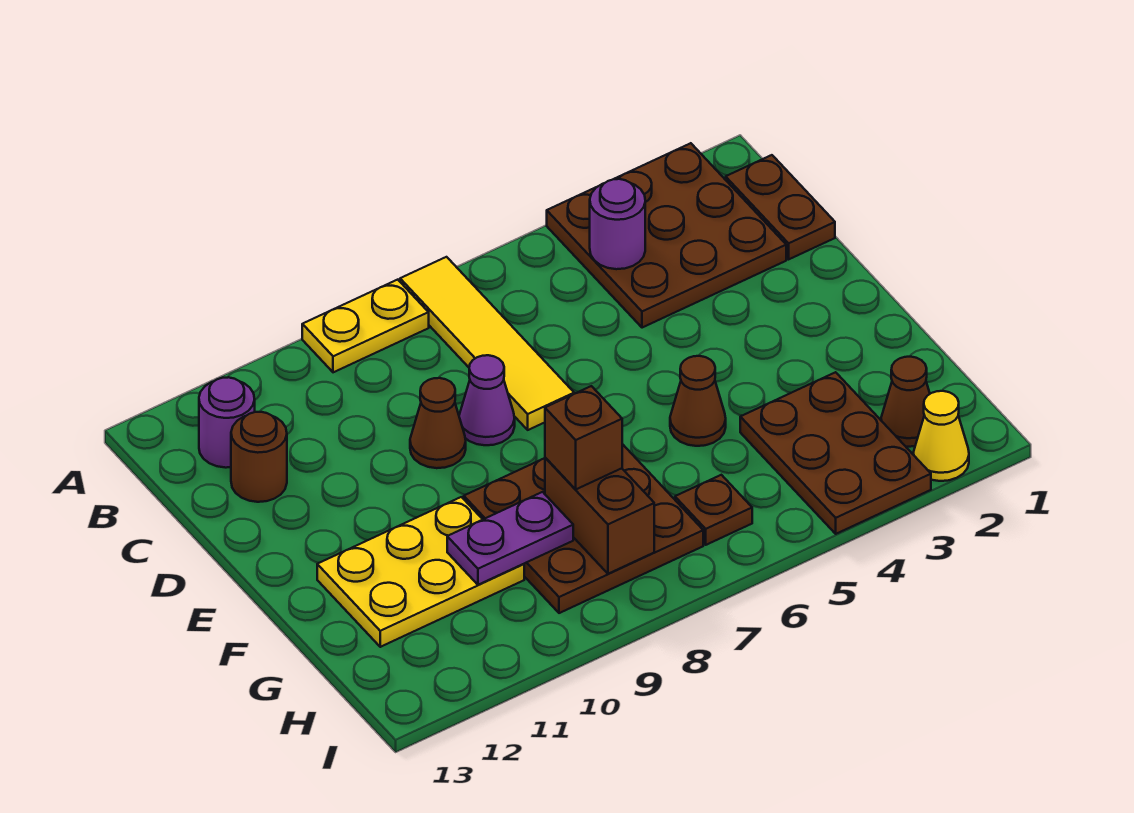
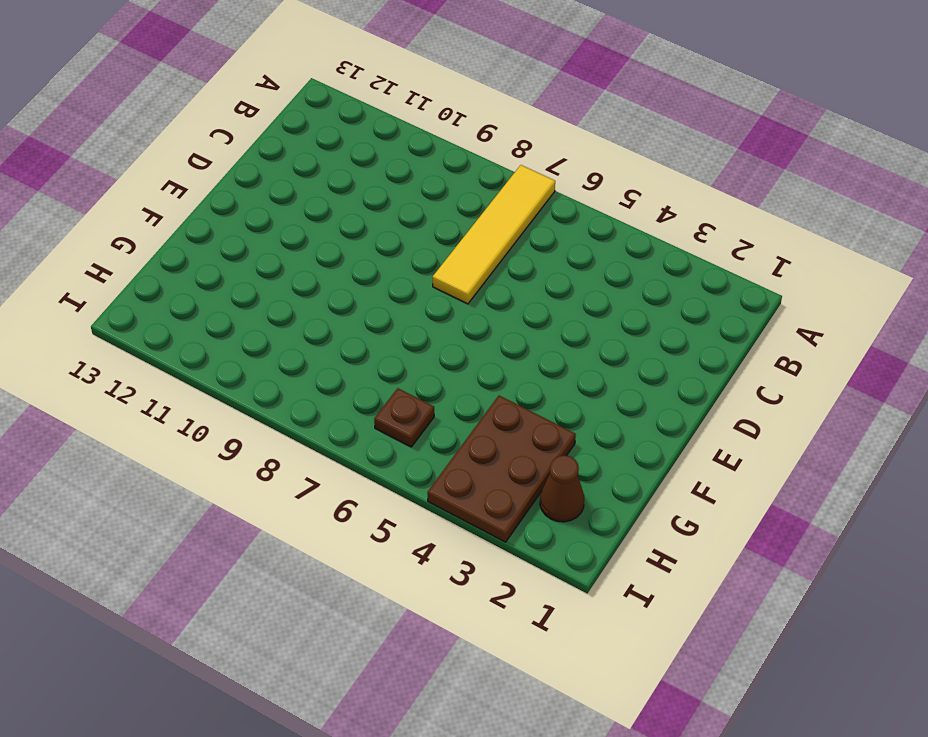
none -> brown plate A2:C4 level 1
none -> yellow plate A8:A9 level 1
none -> brown plate B1:C1 level 1

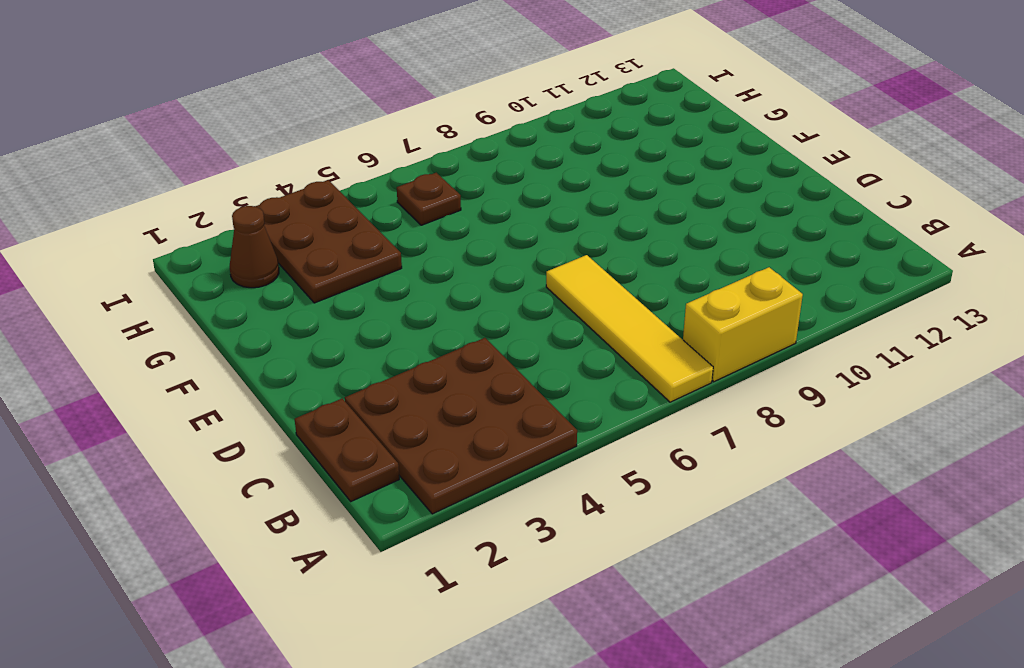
yellow brick A8:A9 level 1 -> yellow plate A8:A9 level 1
none -> purple round brick B12 level 1
none -> brown round brick C12 level 1
none -> purple cone D8 level 1

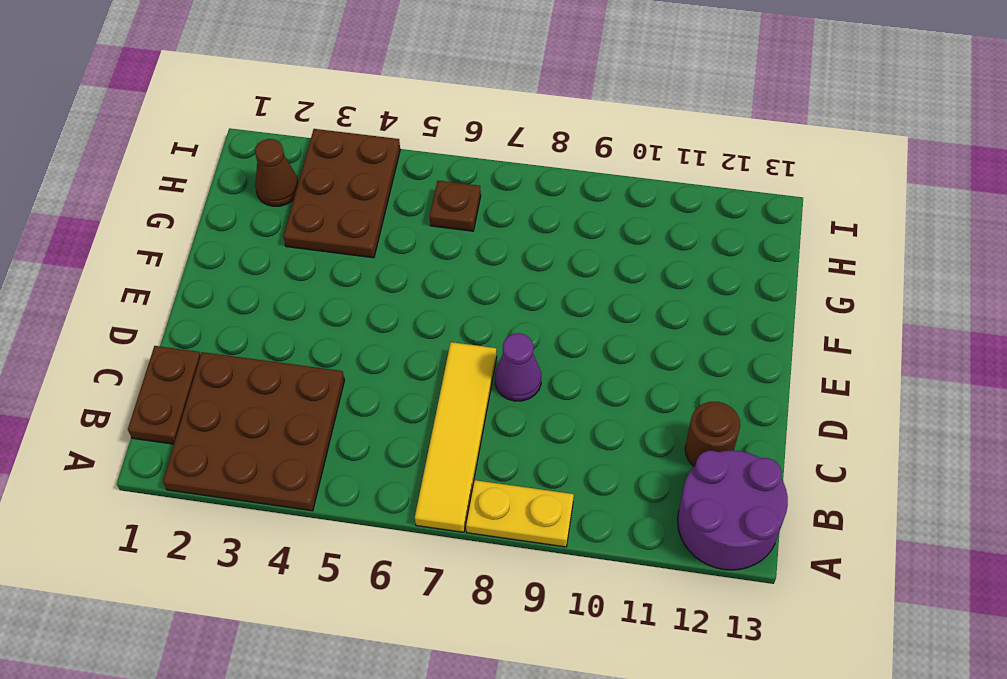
purple round brick A12:B13 level 1 -> purple round brick B12 level 1
none -> brown cone D9 level 1
none -> brown cone F5 level 1
none -> brown plate F7:H9 level 1

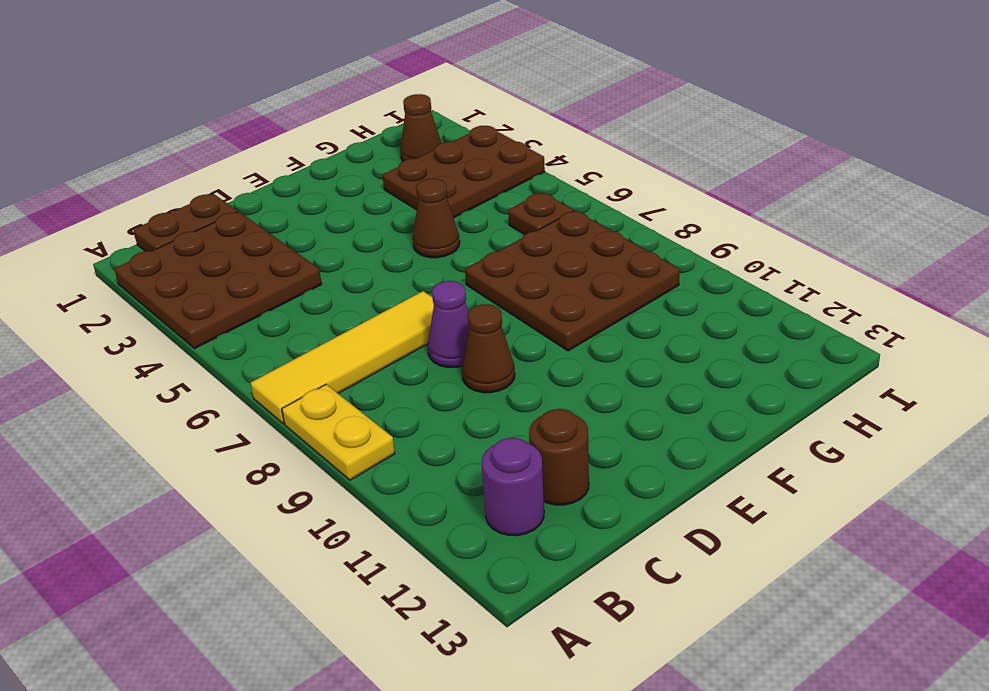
none -> yellow plate F10:G12 level 1
none -> yellow cone I2 level 1
none -> purple round brick B4 level 2

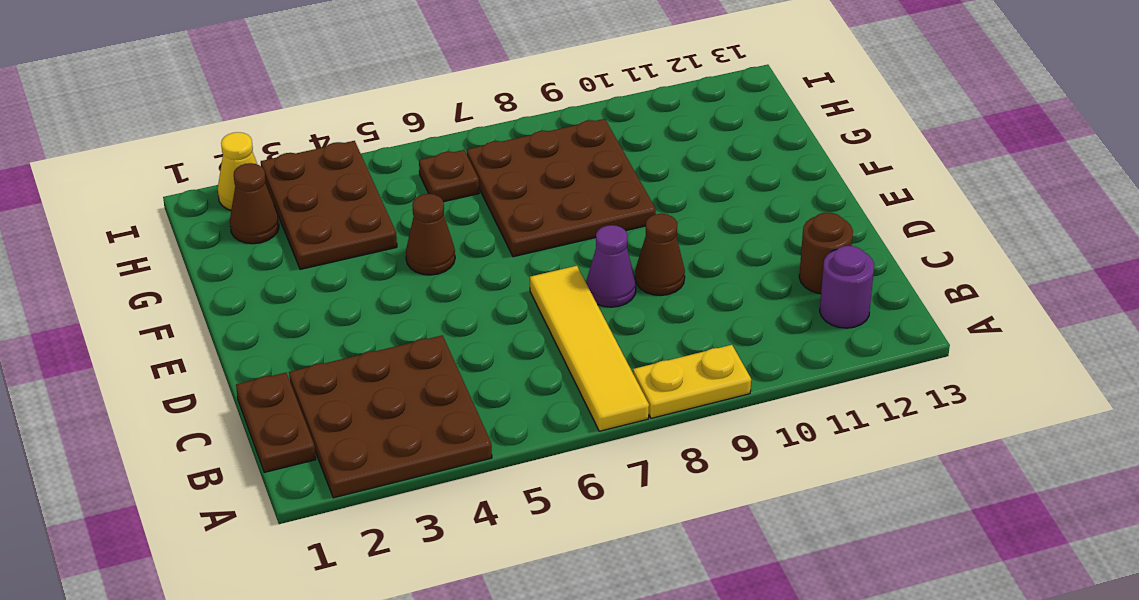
none -> yellow plate F10:G12 level 1
none -> purple round brick B4 level 2
none -> brown brick G8:H8 level 2

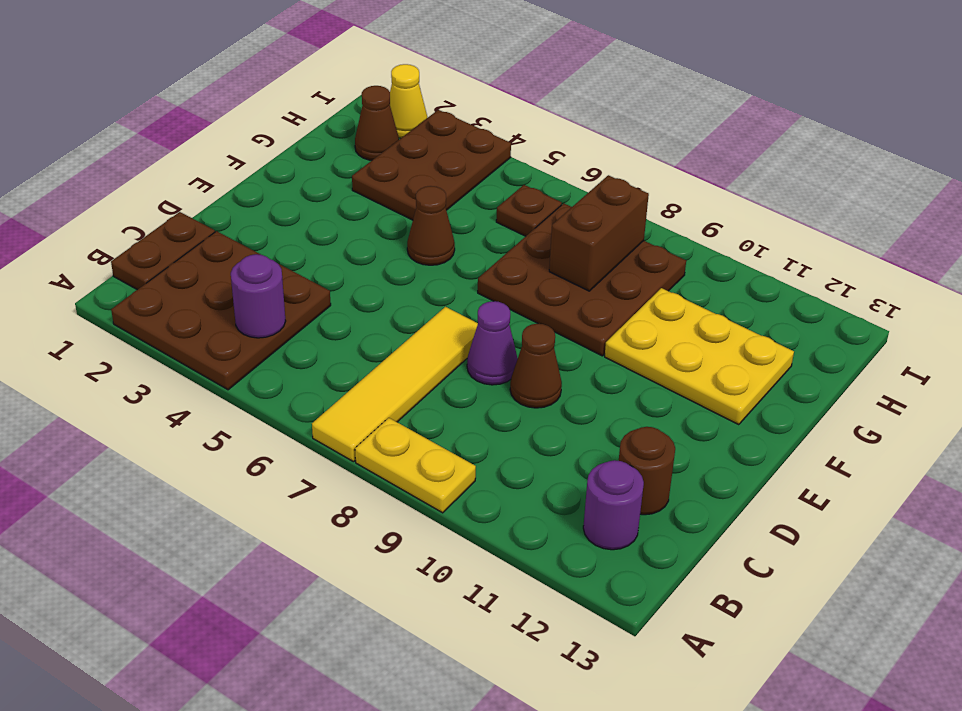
none -> purple plate G9:G10 level 2
none -> brown brick G8 level 3

